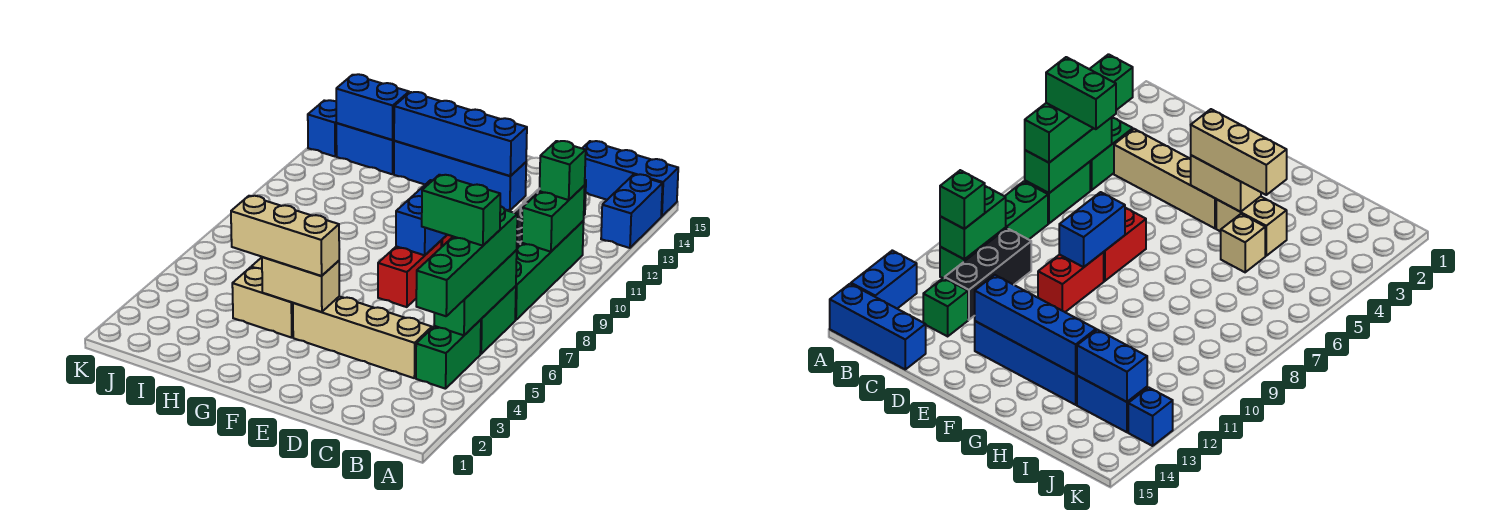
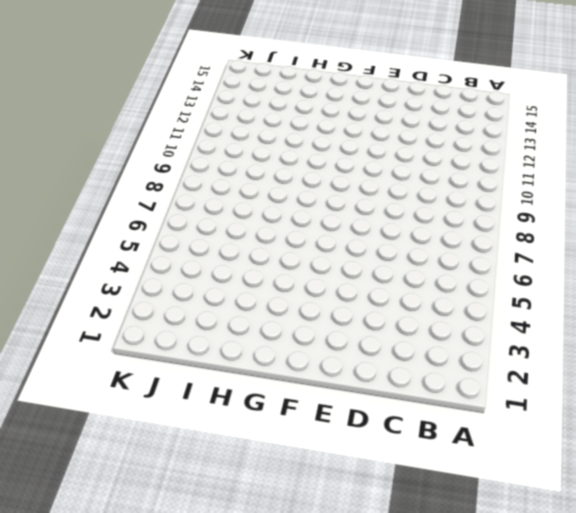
none -> blue brick A13:A14 level 1
none -> blue brick A15:C15 level 1
none -> green brick B4:B5 level 1

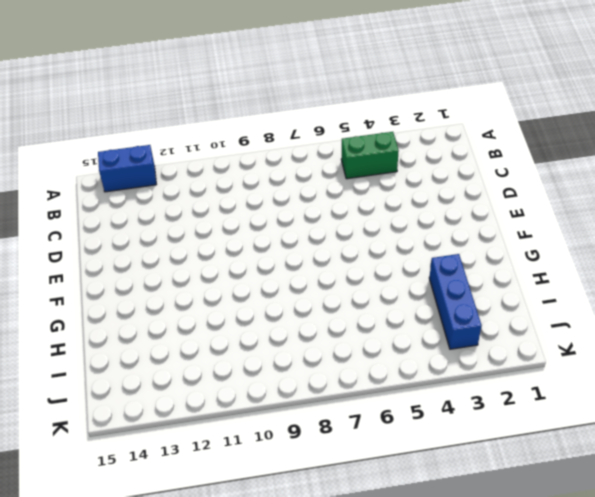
blue brick H3:J3 level 1 -> blue brick A15:C15 level 1
none -> green brick B6:B7 level 1
none -> green brick B8:B11 level 1
none -> tan brick C4:F4 level 1

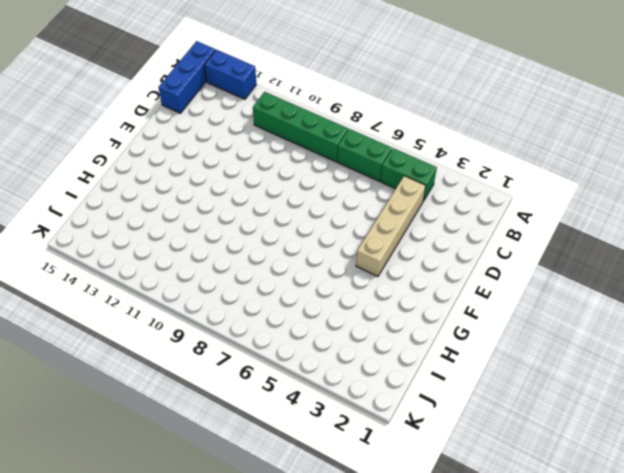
none -> black brick C10:C12 level 1
none -> green brick C13 level 1
none -> red brick E7:E8 level 1

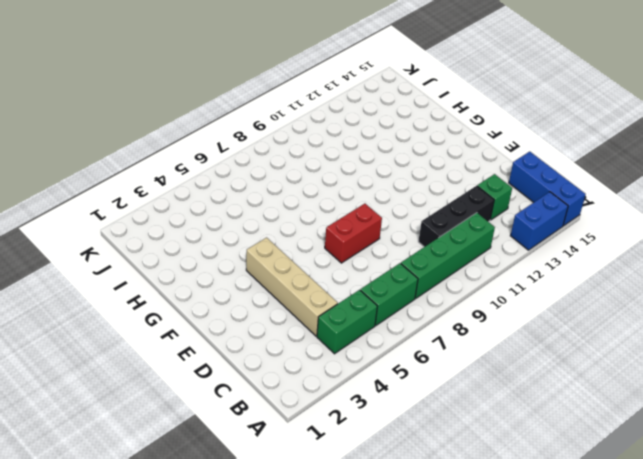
none -> red brick E9:E10 level 1
none -> blue brick E13:H13 level 1
none -> tan brick G4:H4 level 1

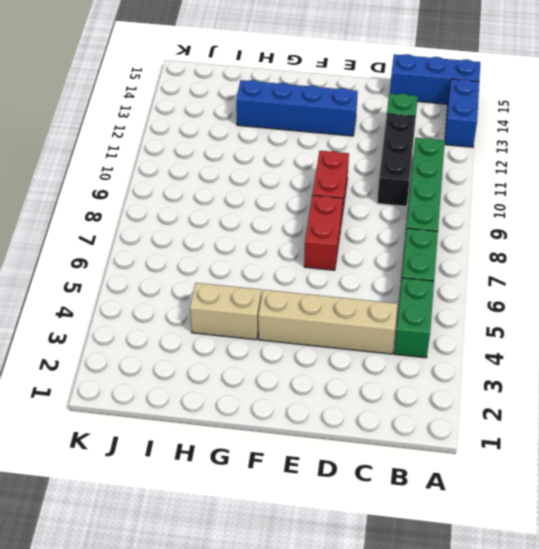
none -> tan brick H5 level 1
none -> blue brick I13:J13 level 1
none -> blue brick K13 level 1

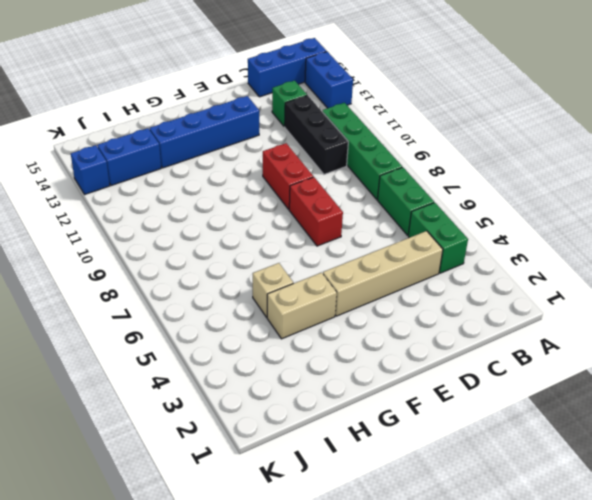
none -> green brick B5:B7 level 2
none -> green brick B10:B11 level 2
none -> blue brick E8:E9 level 2

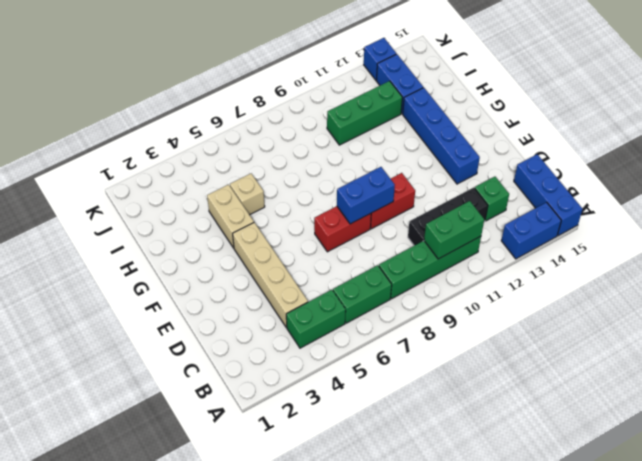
green brick I10:I12 level 1 -> green brick B5:B7 level 2
none -> blue brick E13:H13 level 2
none -> tan brick F4:G4 level 2
none -> blue brick I13:J13 level 2

